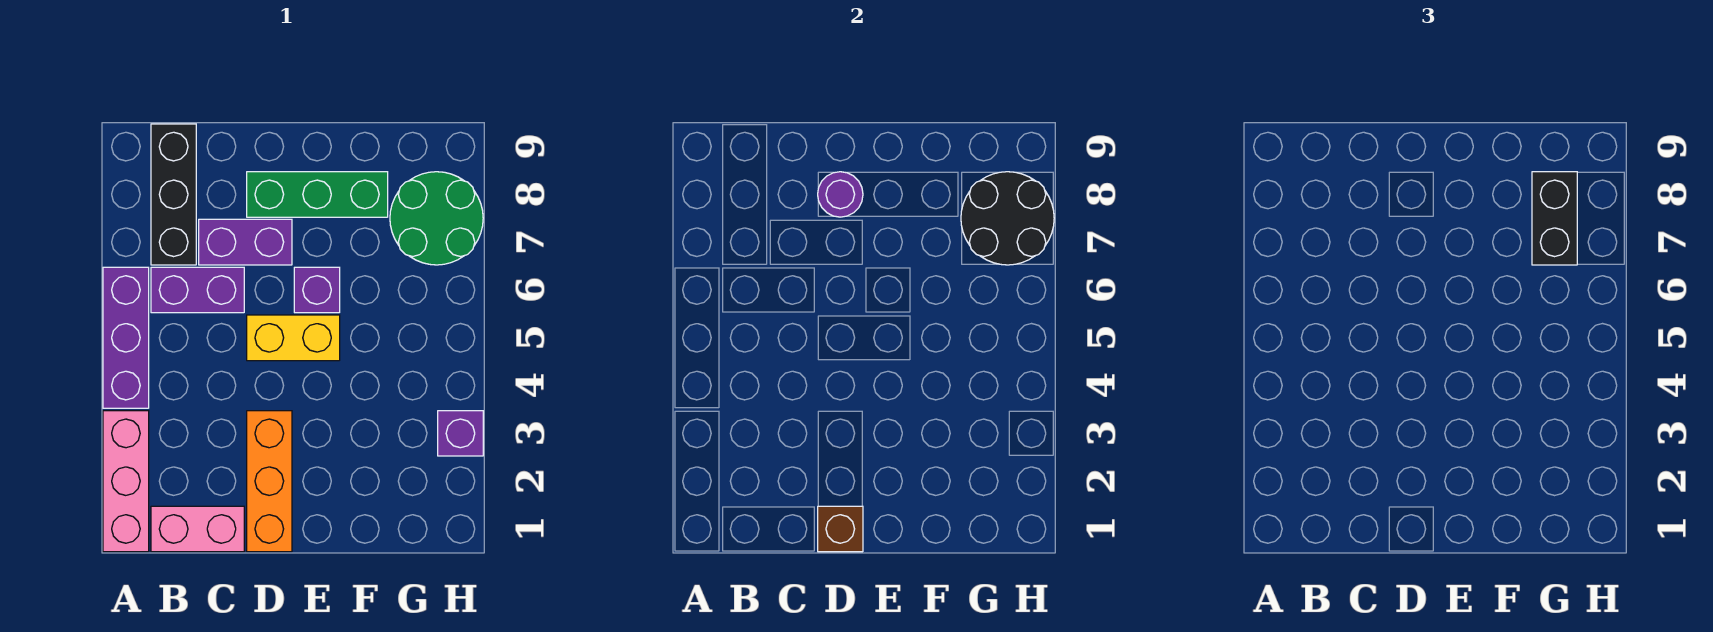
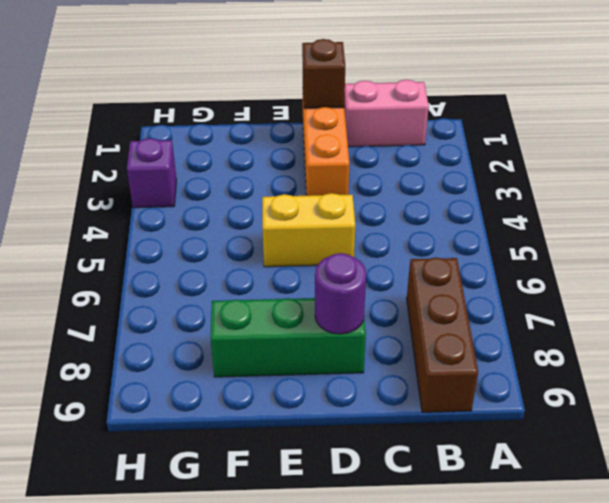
brown brick B7:B9 level 1 -> black brick B7:B9 level 1
none -> pink brick A1:A3 level 1
none -> purple brick A4:A6 level 1
none -> purple brick B6:C6 level 1

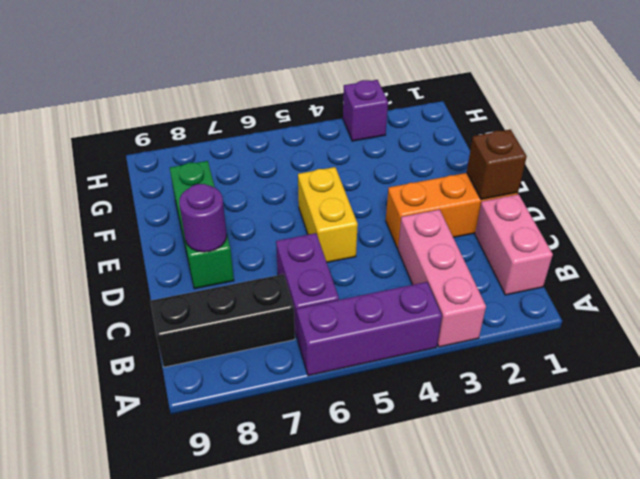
pink brick A3:C3 level 1 -> pink brick A1:A3 level 1
none -> purple brick C7:D7 level 1
none -> purple brick E6 level 1
none -> green round brick G7:H8 level 1

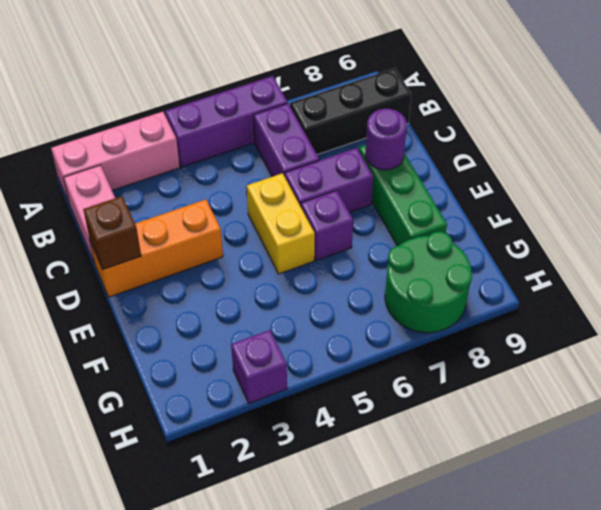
purple brick D6:D7 level 1 -> purple brick C7:D7 level 1
none -> black round brick G7:H8 level 2
none -> black brick G7:G8 level 3

